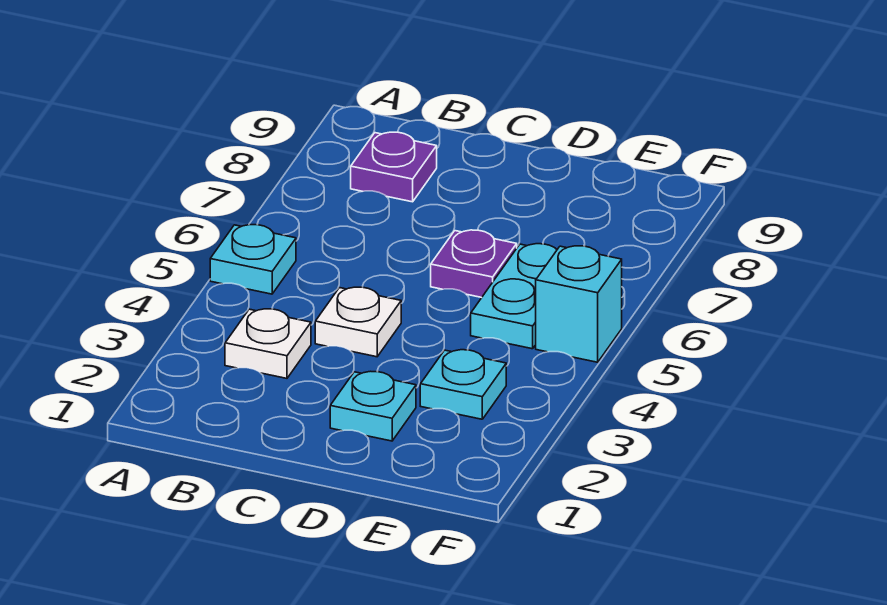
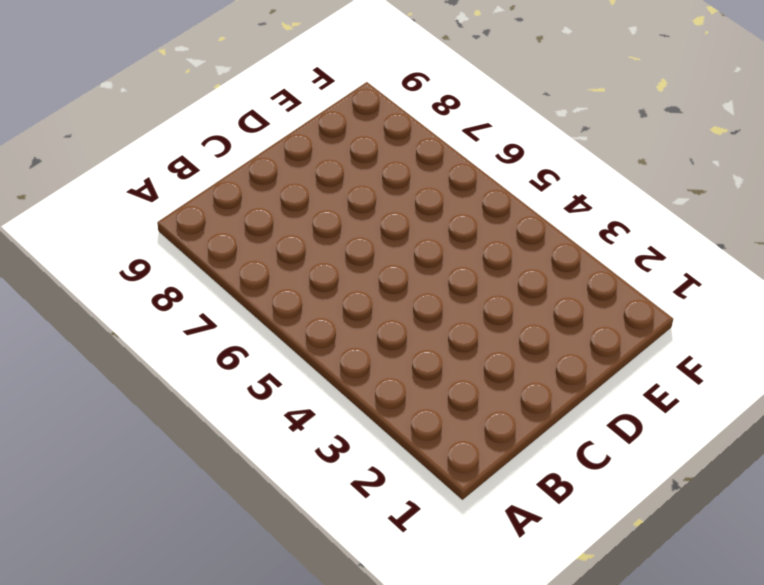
none -> cyan plate A5 level 1
none -> white plate B3 level 1

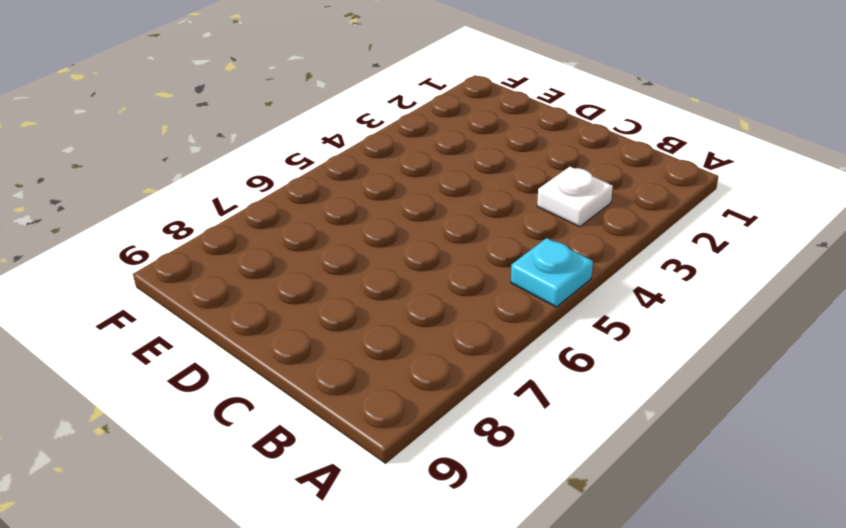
none -> purple plate B8 level 1
none -> white plate C4 level 1

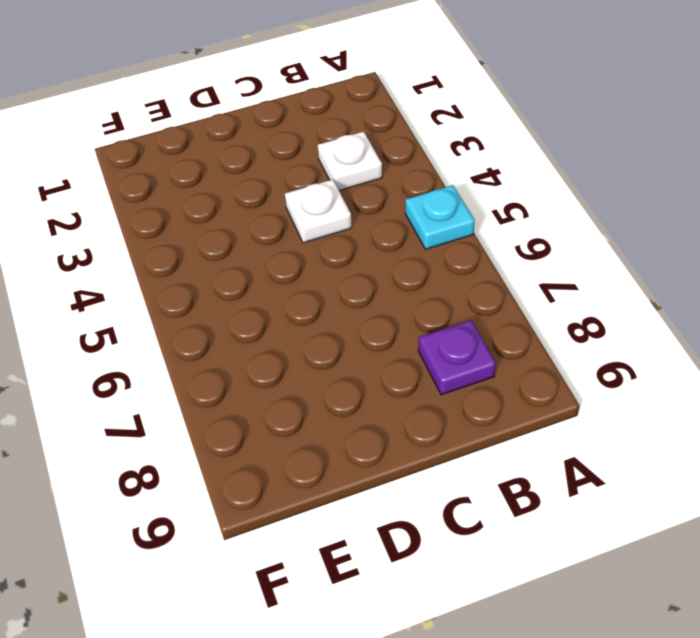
none -> cyan plate D2 level 1
none -> purple plate D6 level 1

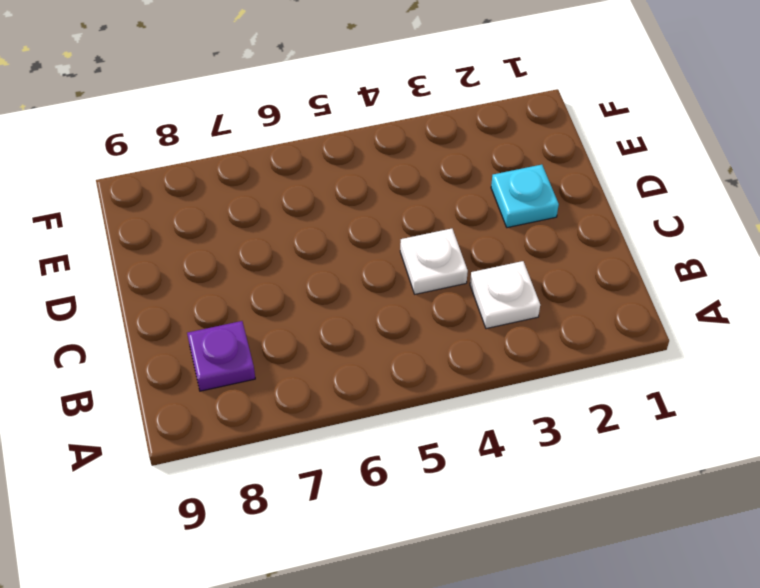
none -> cyan plate A5 level 1
none -> purple plate D6 level 1

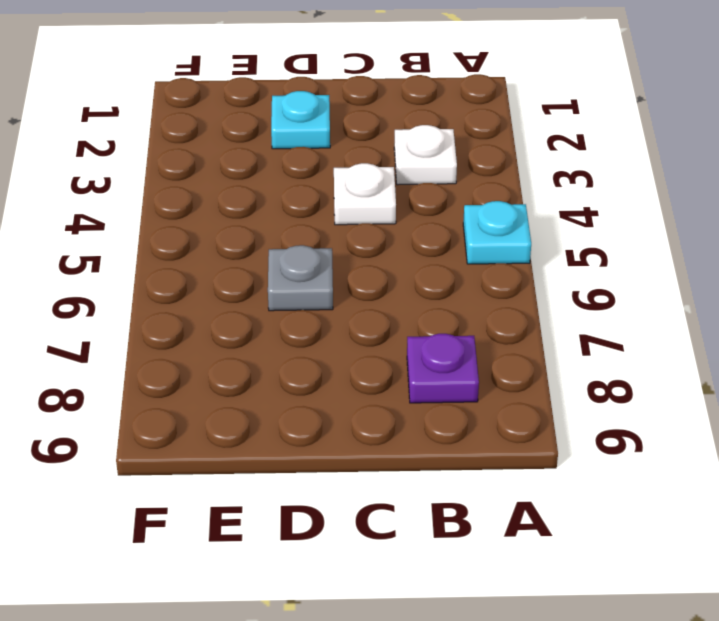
grey plate D6 level 1 -> purple plate D6 level 1
none -> cyan plate E3 level 1
none -> cyan plate E5:E6 level 1

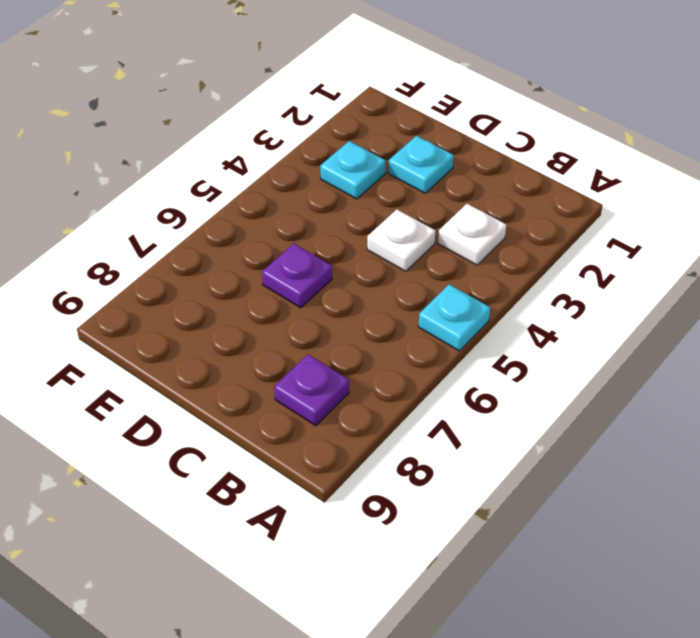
none -> cyan plate E5:E6 level 1
none -> cyan brick F5 level 1

